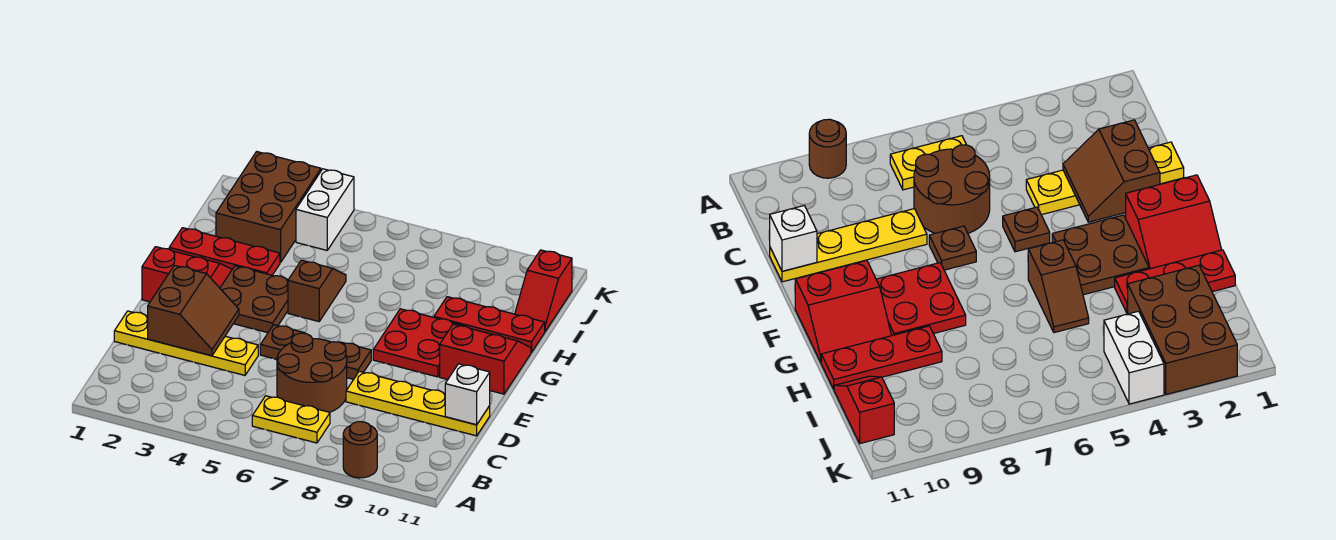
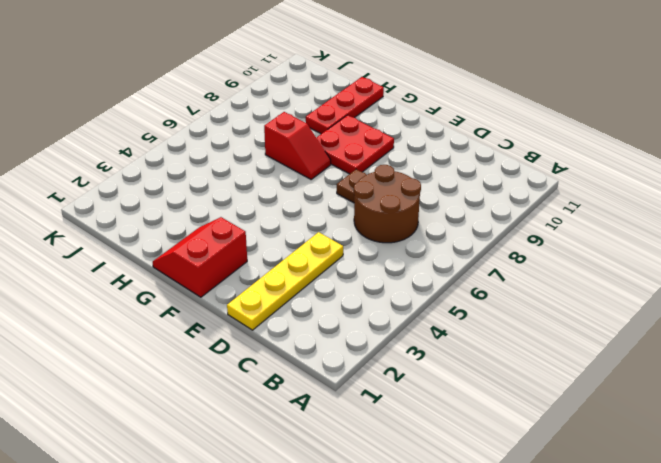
red slope G7:H7 level 1 top H -> red slope I11:J11 level 1 top J
none -> brown round brick A9 level 1
none -> yellow plate B6:B7 level 1
none -> yellow plate D8:D11 level 1

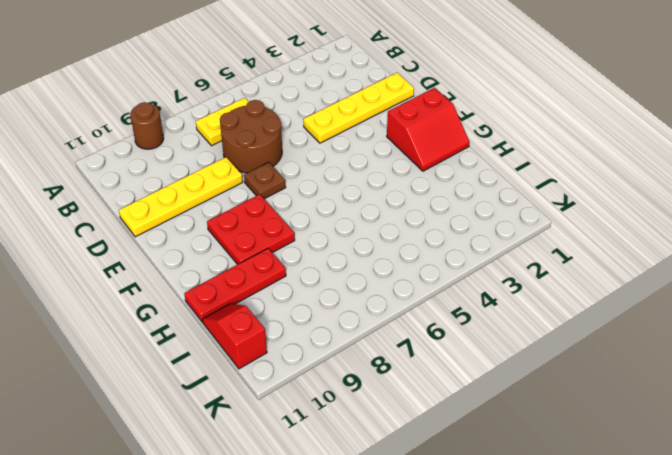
none -> brown plate E5 level 1
none -> brown plate F3:G4 level 1
none -> red slope F10:G11 level 1 top F

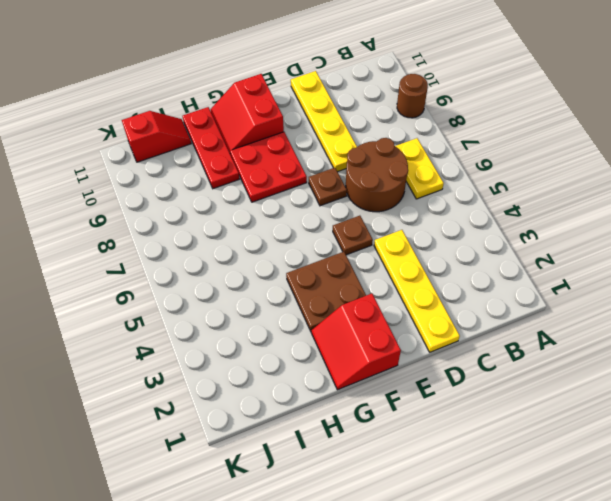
none -> brown slope G5:H5 level 1 top G
none -> red plate H1:H3 level 1
none -> brown brick I2:K3 level 1

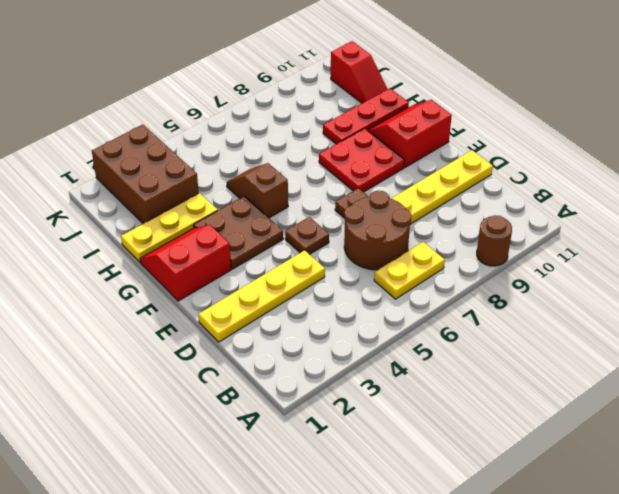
yellow plate H1:H3 level 1 -> red plate H1:H3 level 1
none -> white brick J4:K4 level 1
none -> brown slope D2:E3 level 2 top 2
none -> white brick D11 level 2

